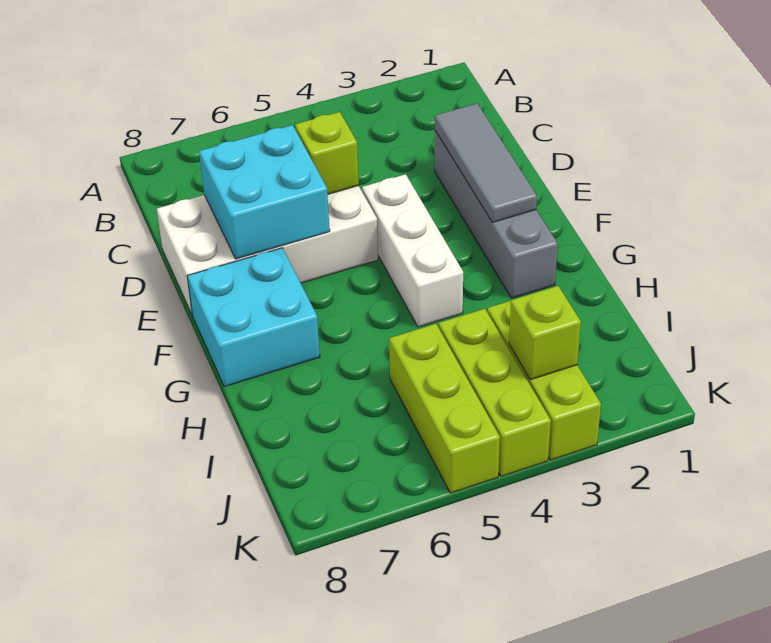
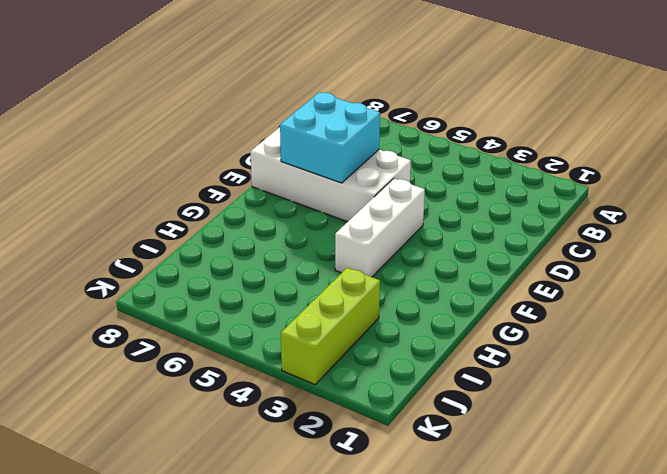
none -> grey brick D2:G2 level 1
none -> cyan brick F7:G8 level 1

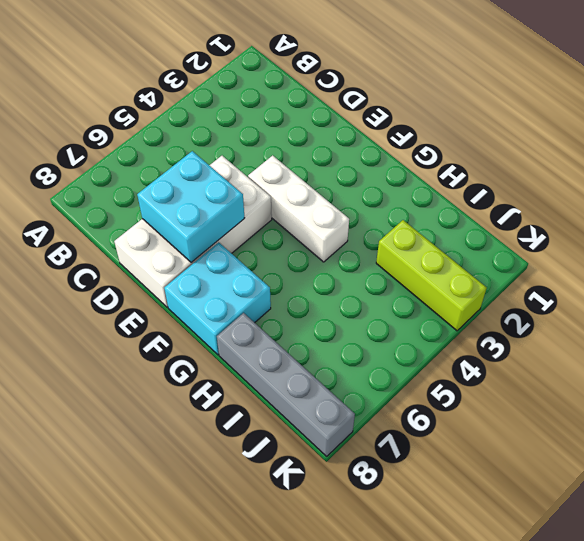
grey brick H8:K8 level 1 -> grey brick D2:G2 level 1
none -> lime brick I4:K4 level 1
none -> lime brick I5:K5 level 1

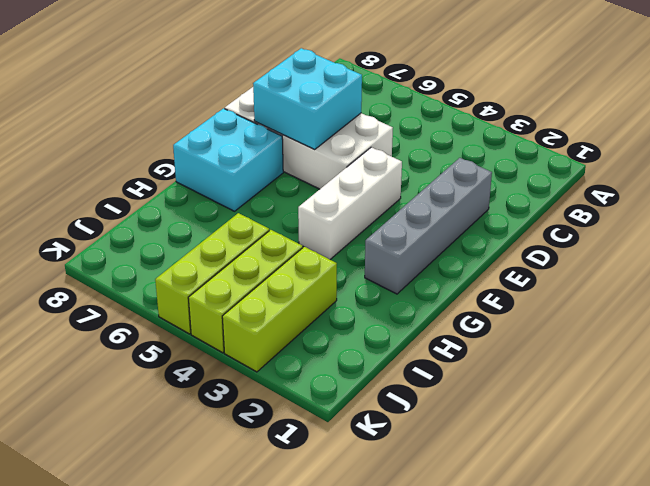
none -> grey tile D2:F2 level 2
none -> lime brick D5 level 2

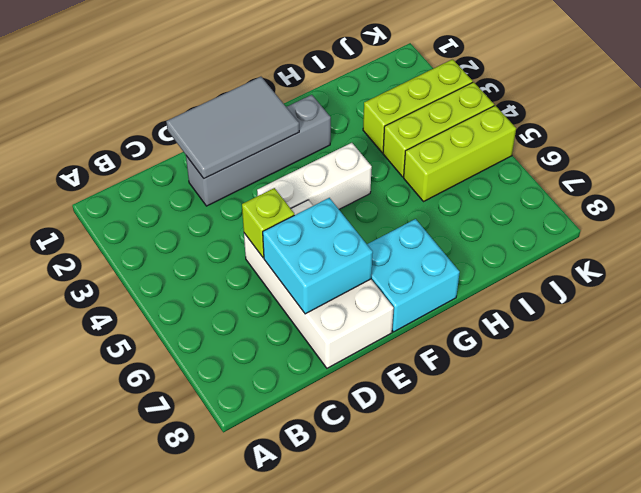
grey tile D1:F2 level 2 -> grey tile D2:F2 level 2
none -> lime brick J3 level 2

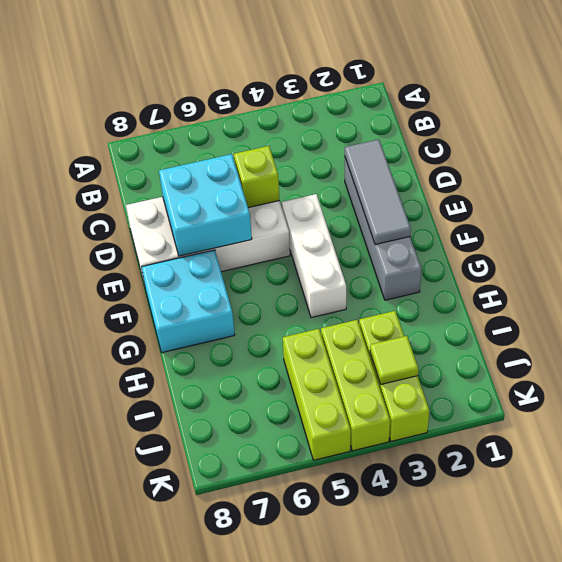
lime tile J3 level 2 -> lime brick J3 level 2

